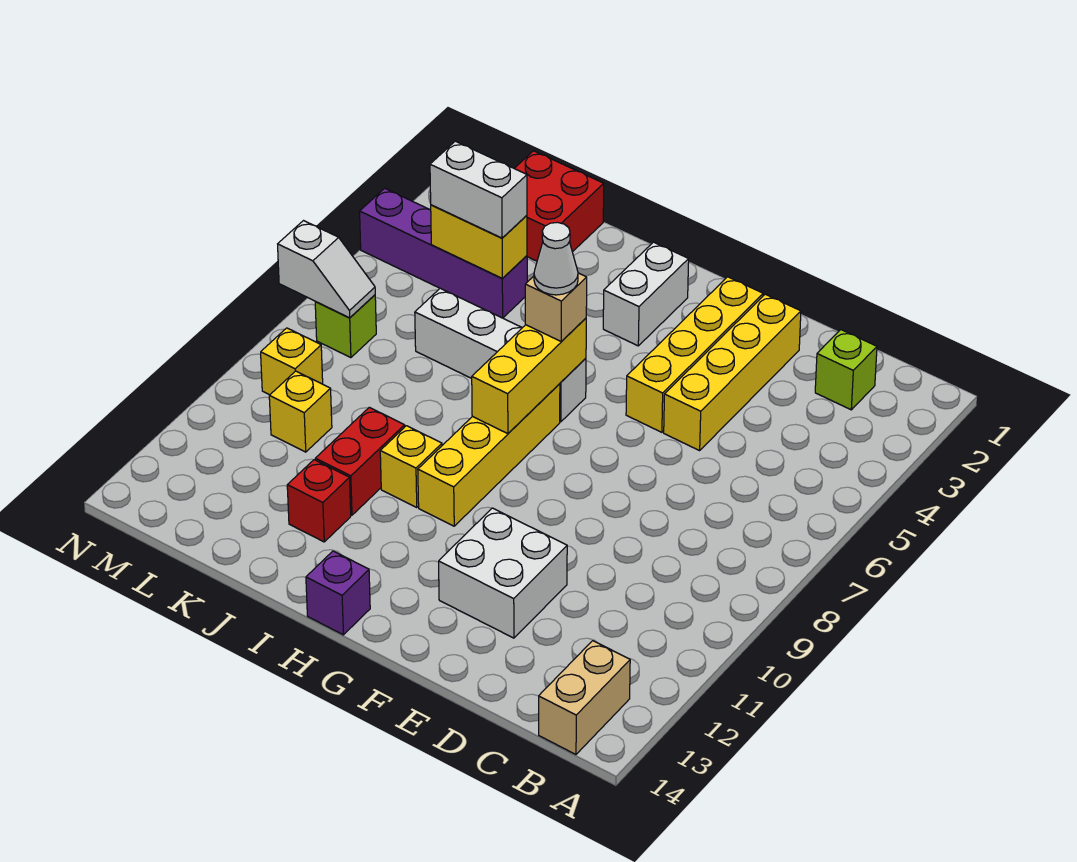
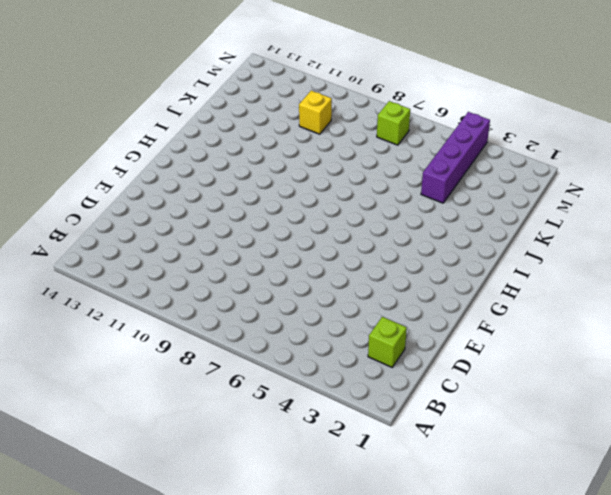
none -> tan brick B13:B14 level 1
none -> yellow brick E2:E5 level 1
none -> white brick E11:F12 level 1

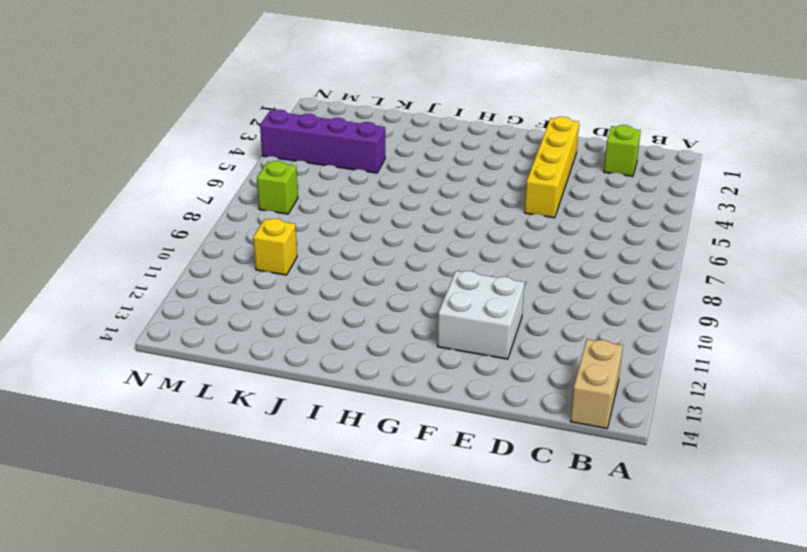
none -> yellow brick F2:F5 level 1
none -> white brick H2:H3 level 1
none -> white brick H6:K6 level 1

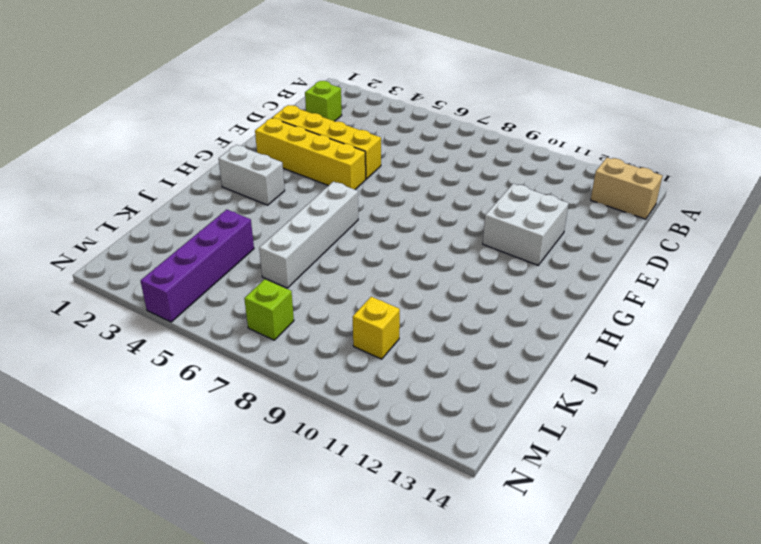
none -> yellow brick H7:H10 level 1
none -> purple brick H14 level 1
none -> yellow brick I10 level 1

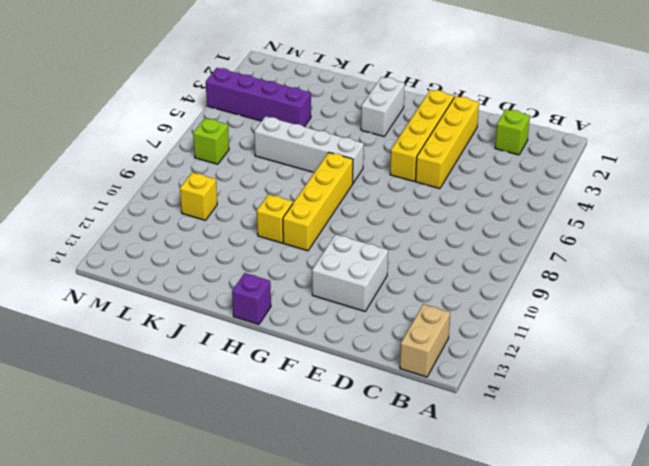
none -> red brick J10:J11 level 1
none -> red brick J12 level 1
none -> red brick K1:L2 level 1

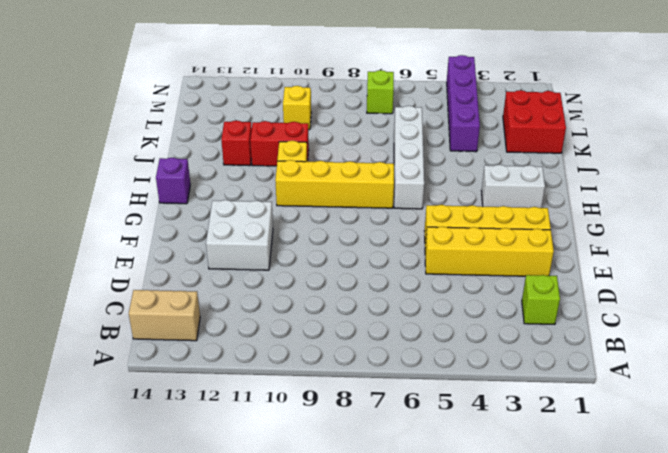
none -> yellow brick M9 level 1
none -> yellow brick H6:H8 level 2
none -> yellow brick K4:L4 level 2

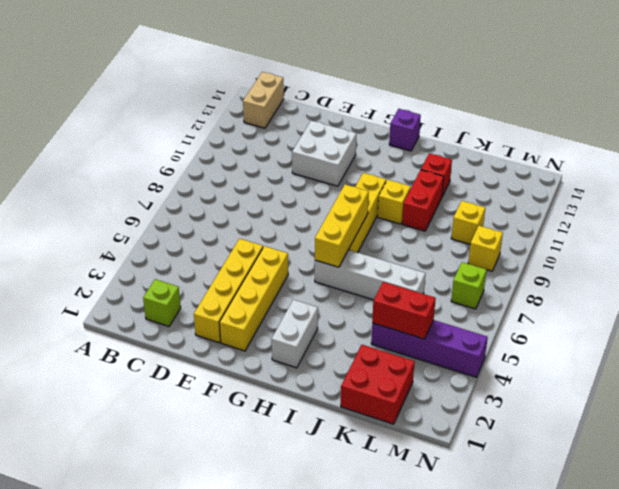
red brick K4:L4 level 2 -> yellow brick K4:L4 level 2
none -> white slope M7:N7 level 2 top N
none -> tan brick H6 level 3
none -> white brick K4:L4 level 3

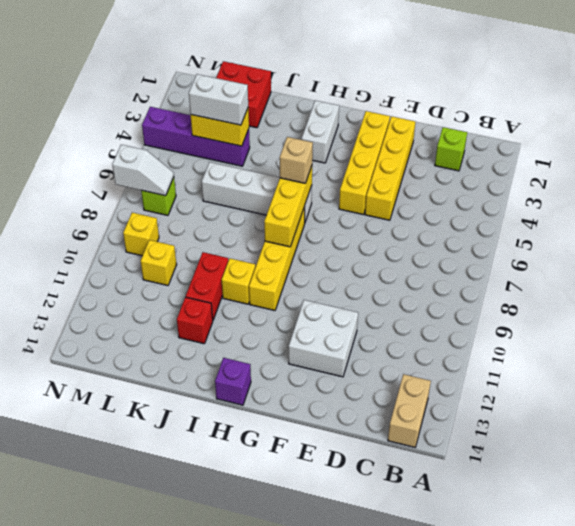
none -> white cone H6 level 4

